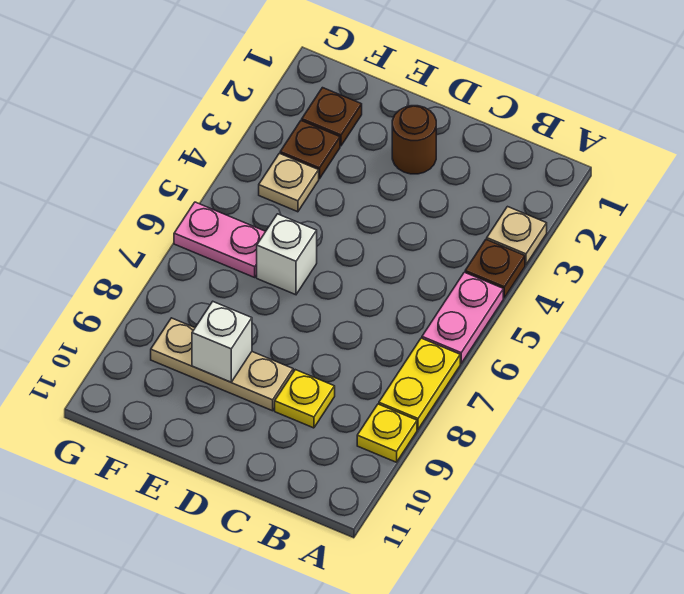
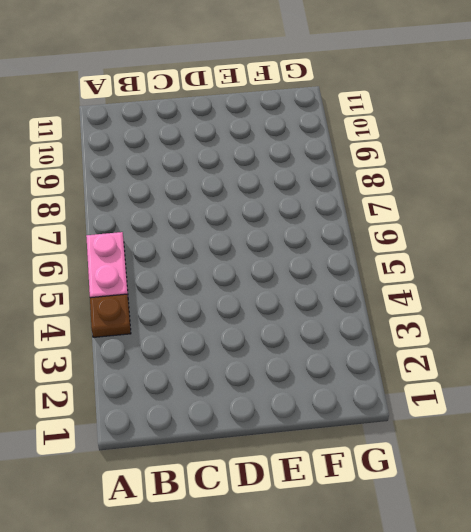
none -> tan plate A3 level 1
none -> yellow plate A7:A8 level 1
none -> yellow plate A9 level 1

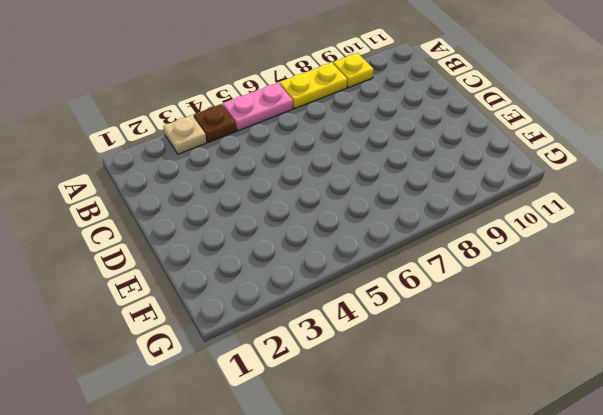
none -> yellow plate C9 level 1
none -> brown round brick D2 level 1
none -> tan plate D9:F9 level 1

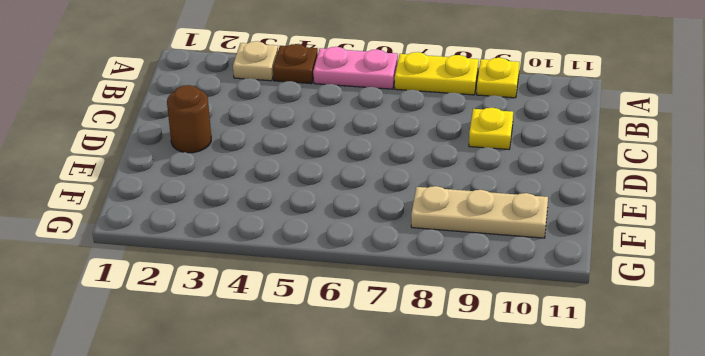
tan plate F8:F10 level 1 -> tan plate D9:F9 level 1
none -> white brick E6 level 1
none -> brown plate F2 level 1
none -> brown plate F3 level 1

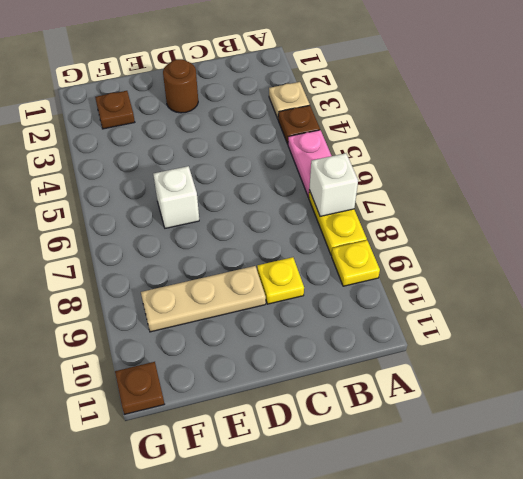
white brick A7 level 2 -> white brick E9 level 2
brown plate G11 level 1 -> brown plate F3 level 1
none -> tan plate F4 level 1
none -> pink plate F6:G6 level 1

